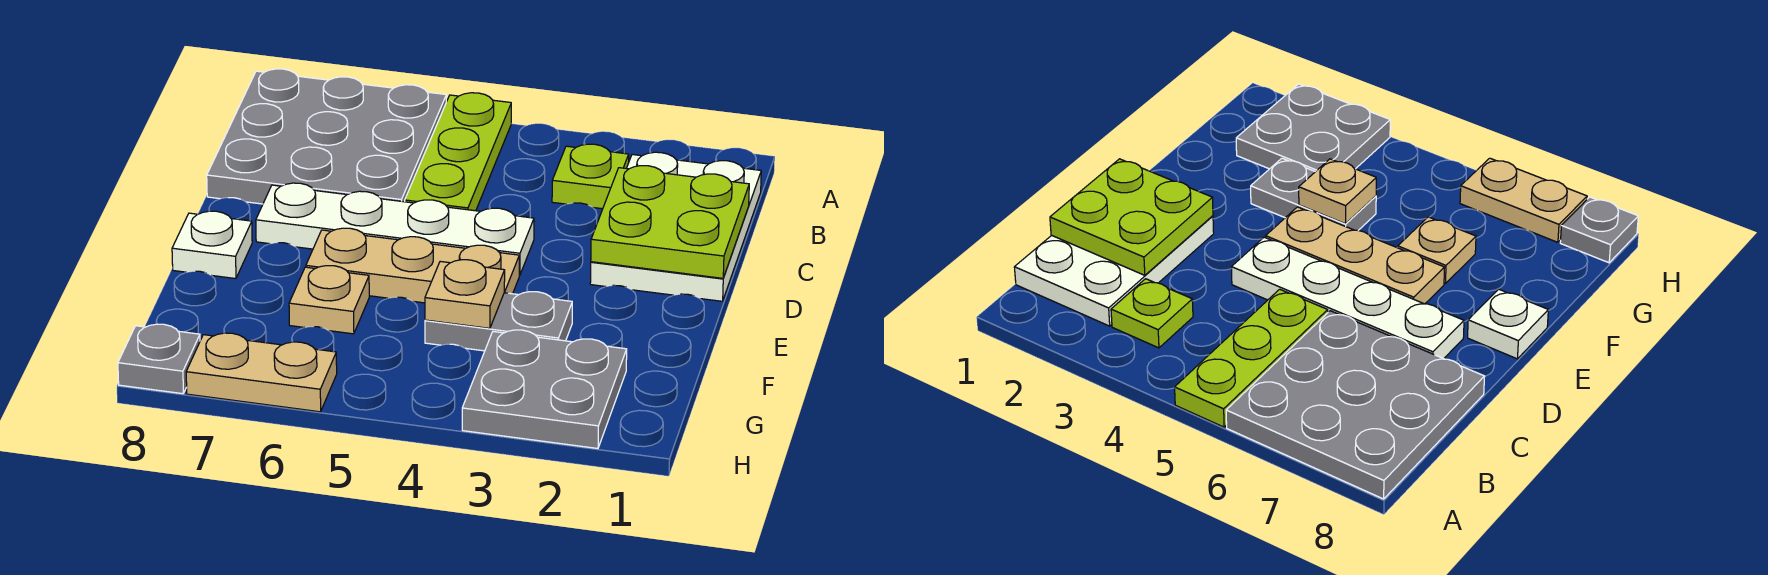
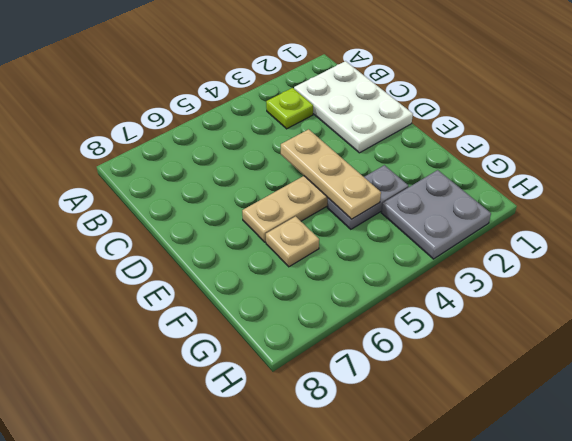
tan plate D4:F4 level 2 -> tan plate F4 level 2
none -> lime plate A5:C5 level 1
none -> grey plate A6:C8 level 1
none -> white plate D4:D7 level 1

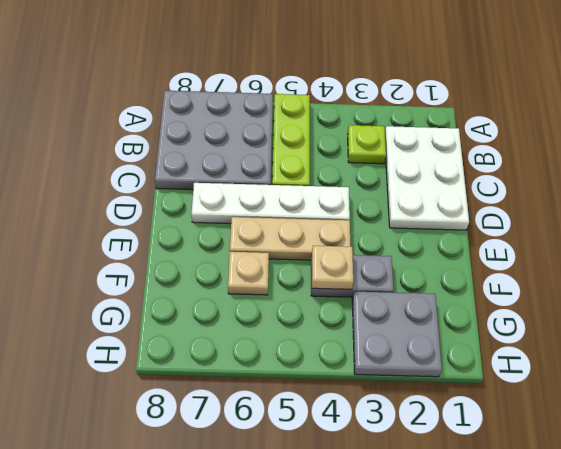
none -> white plate E8 level 1
none -> tan plate H6:H7 level 1
none -> grey plate H8 level 1

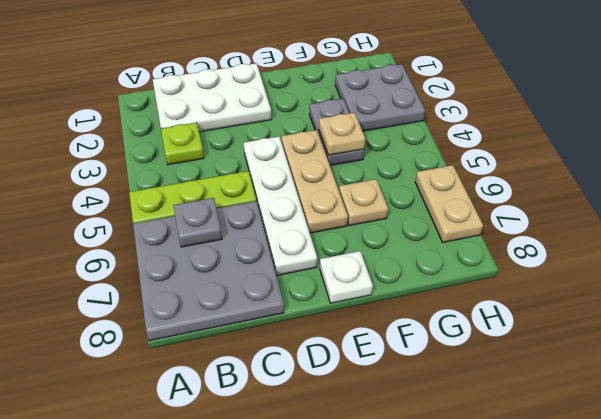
grey plate B6 level 2 -> grey plate H8 level 1
none -> lime plate C1:D2 level 2

